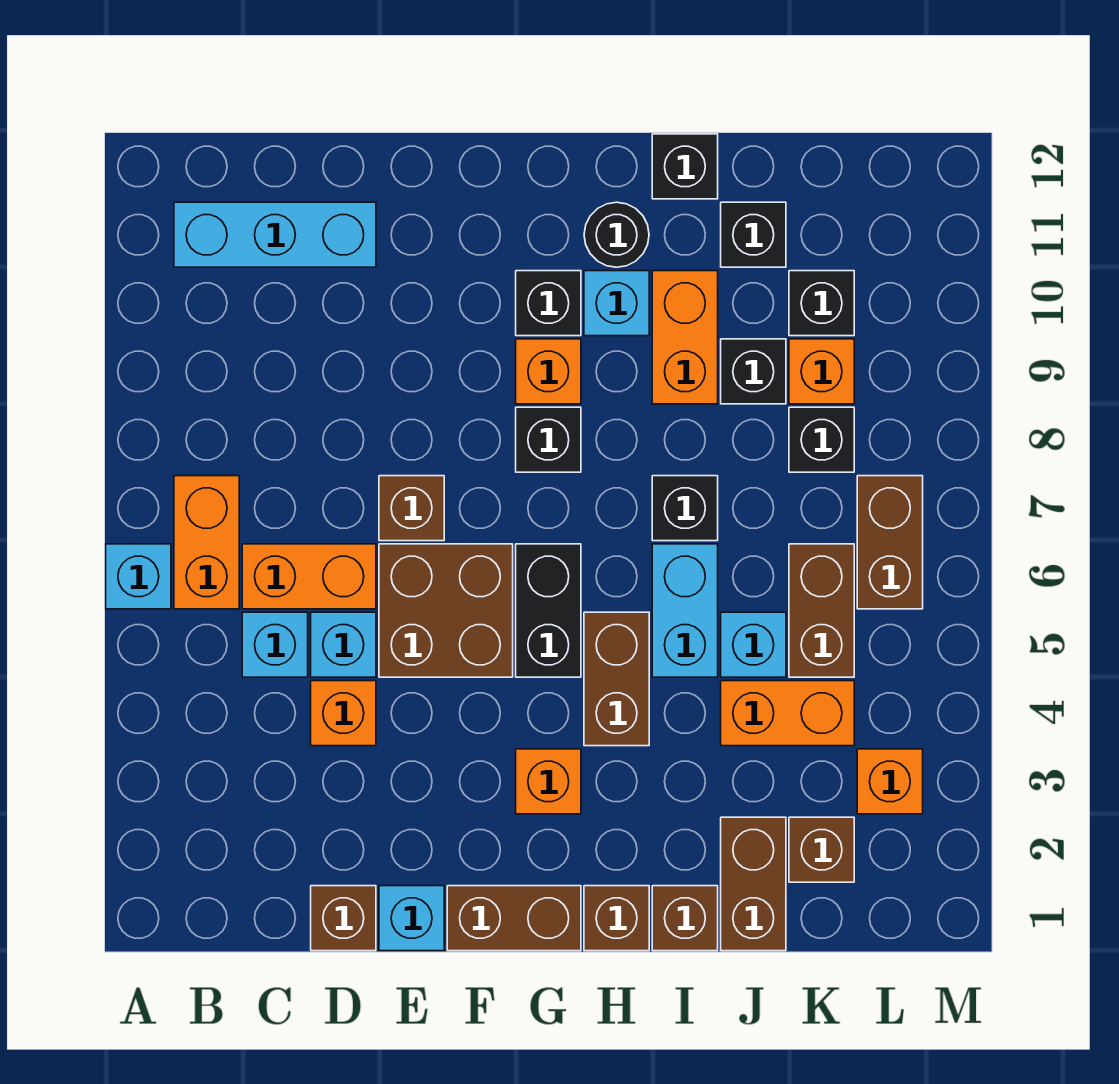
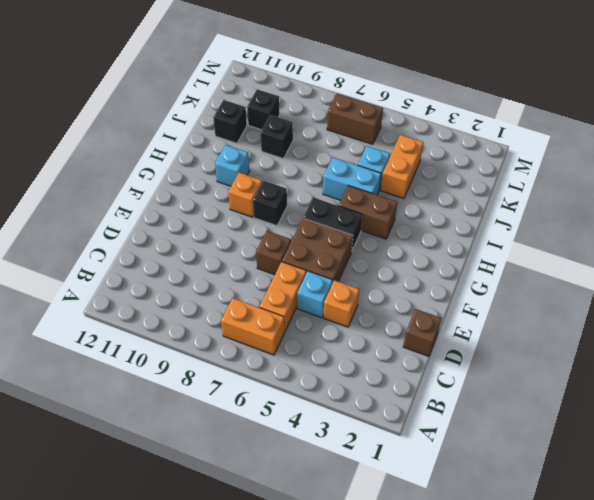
none -> cyan brick A6 level 1
none -> cyan brick B11:D11 level 1
none -> cyan brick C5 level 1
none -> cyan brick E1 level 1

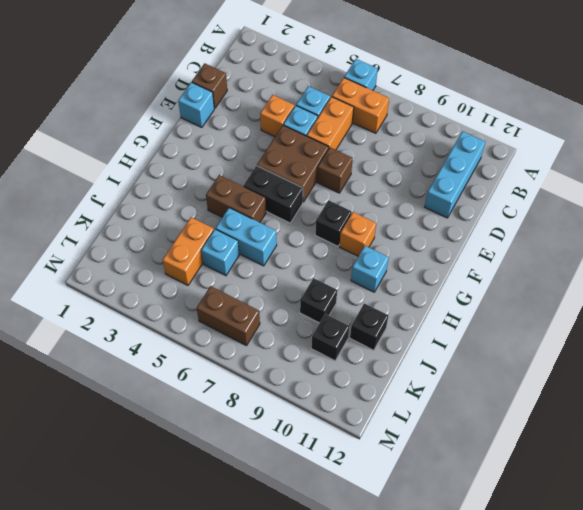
none -> brown brick F1:G1 level 1
none -> orange brick G3 level 1
none -> black brick G10 level 1
none -> brown brick H1 level 1

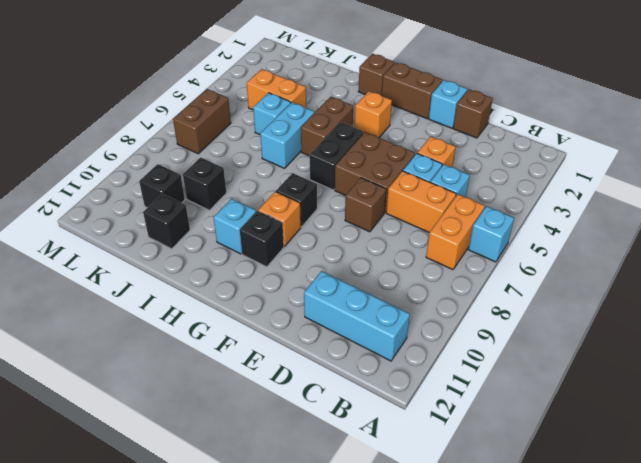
none -> black round brick H11 level 1
none -> brown brick I1 level 1
none -> black brick I7 level 1
none -> orange brick I9:I10 level 1

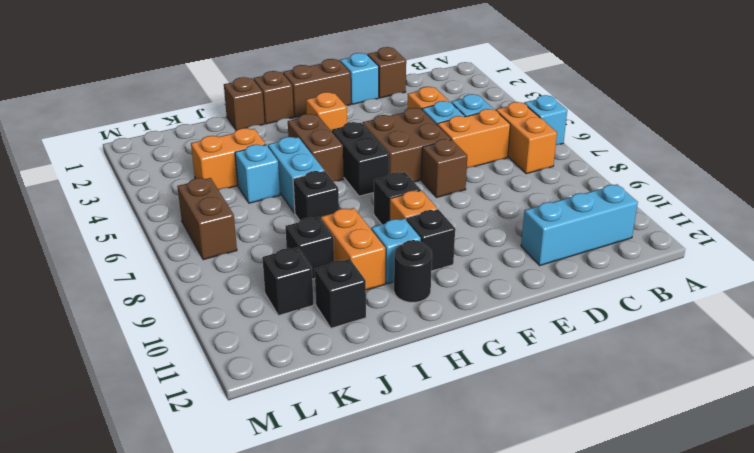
none -> black brick I12 level 1
none -> brown brick J1:J2 level 1
none -> brown brick K2 level 1
none -> brown brick K5:K6 level 1

